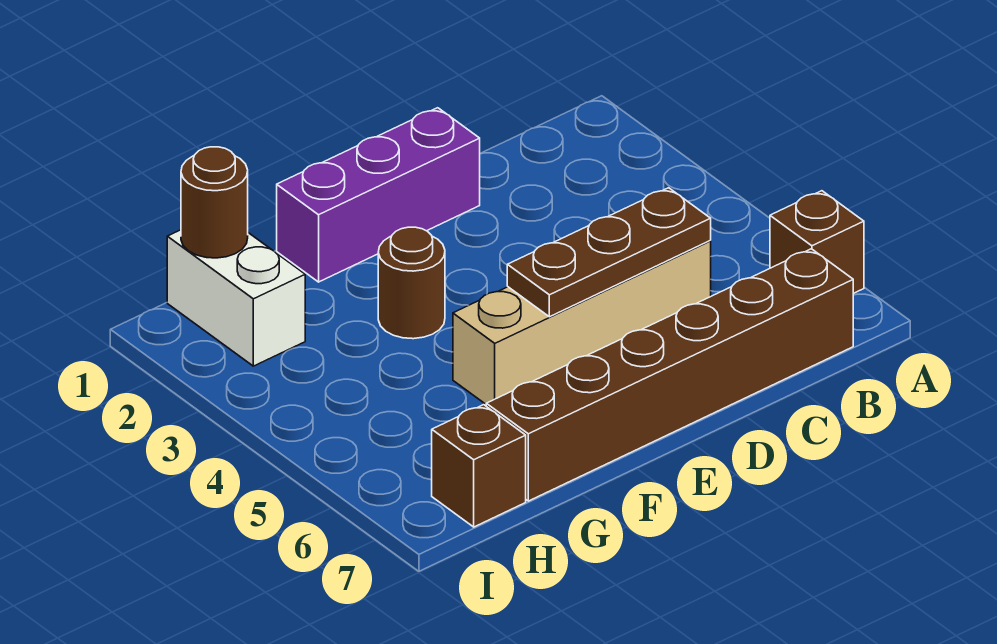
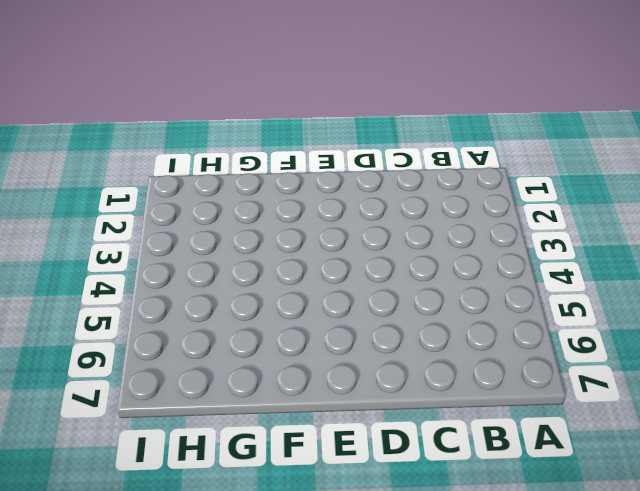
none -> brown brick A6 level 1
none -> brown brick B7:G7 level 1

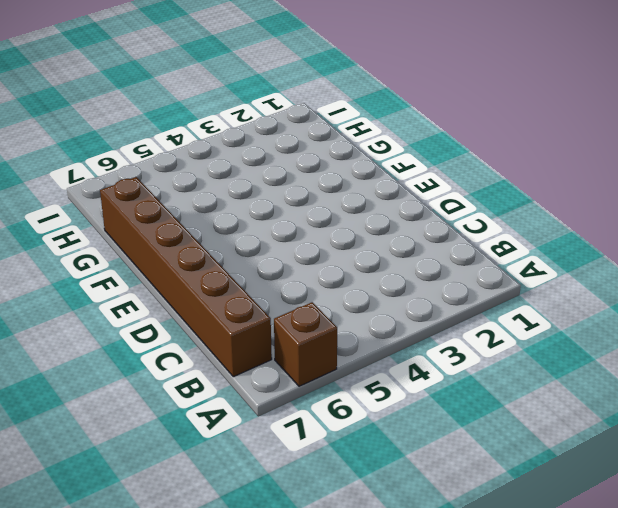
none -> tan brick C5:F5 level 1
none -> purple brick D1:F1 level 1

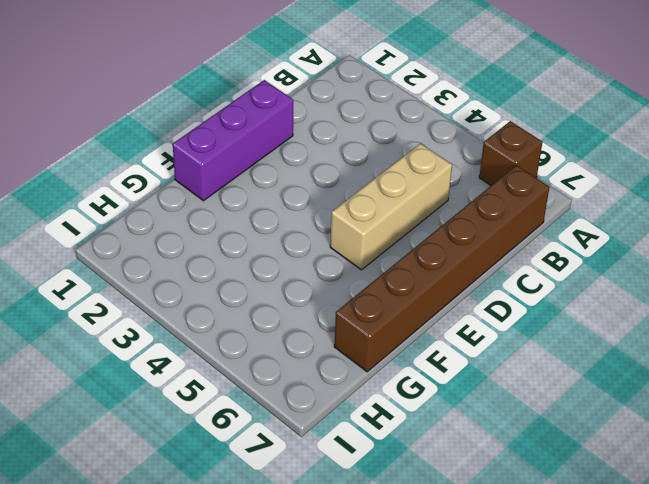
tan brick C5:E5 level 1 -> tan brick C5:F5 level 1
none -> brown round brick F3 level 1
none -> white brick H1:H2 level 1

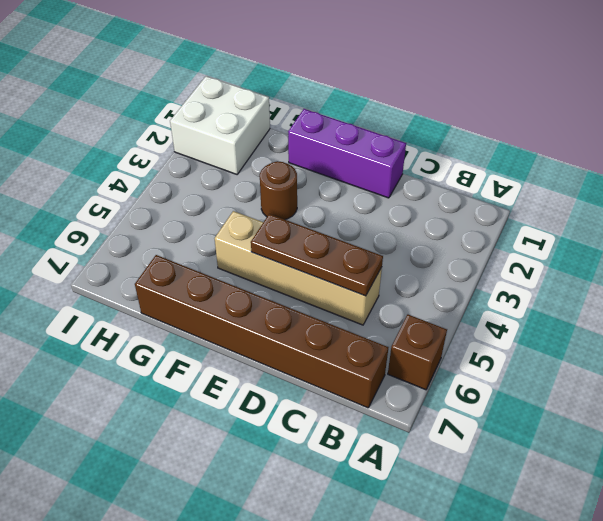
white brick H1:I2 level 1 -> white brick H1:H2 level 1
none -> brown brick H7 level 1
none -> brown round brick H1 level 2

